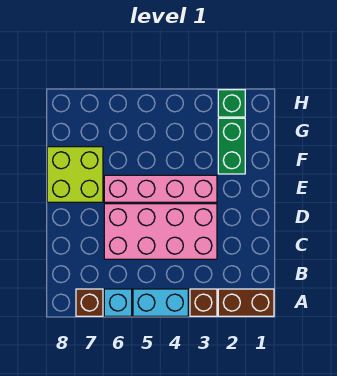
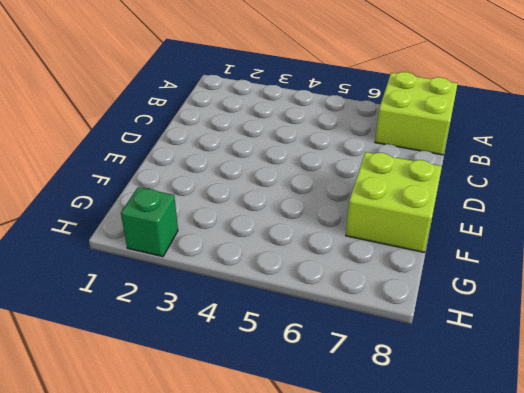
lime brick A7:B8 level 1 -> brown brick A7 level 1
none -> brown brick A1:A2 level 1
none -> brown brick A3 level 1

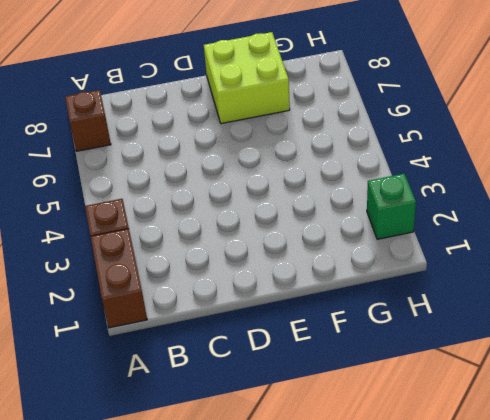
none -> cyan brick A4:A5 level 1
none -> cyan brick A6 level 1

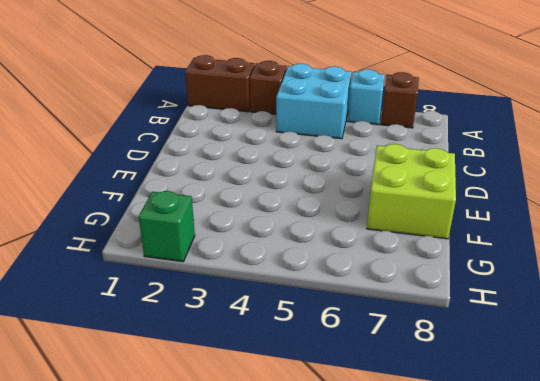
cyan brick A4:B5 level 1 -> cyan brick A4:A5 level 1
none -> pink brick C3:D6 level 1
none -> pink brick E3:E6 level 1

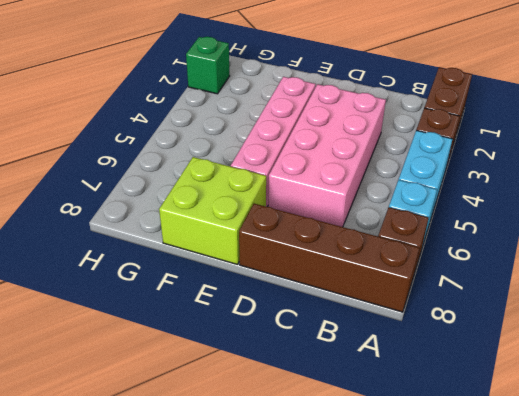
brown brick A8:D8 level 1 -> none
none -> green brick F2:G2 level 1

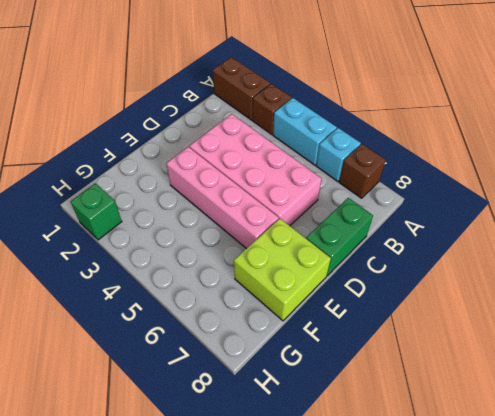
green brick C8:D8 level 1 -> green brick F2:G2 level 1

